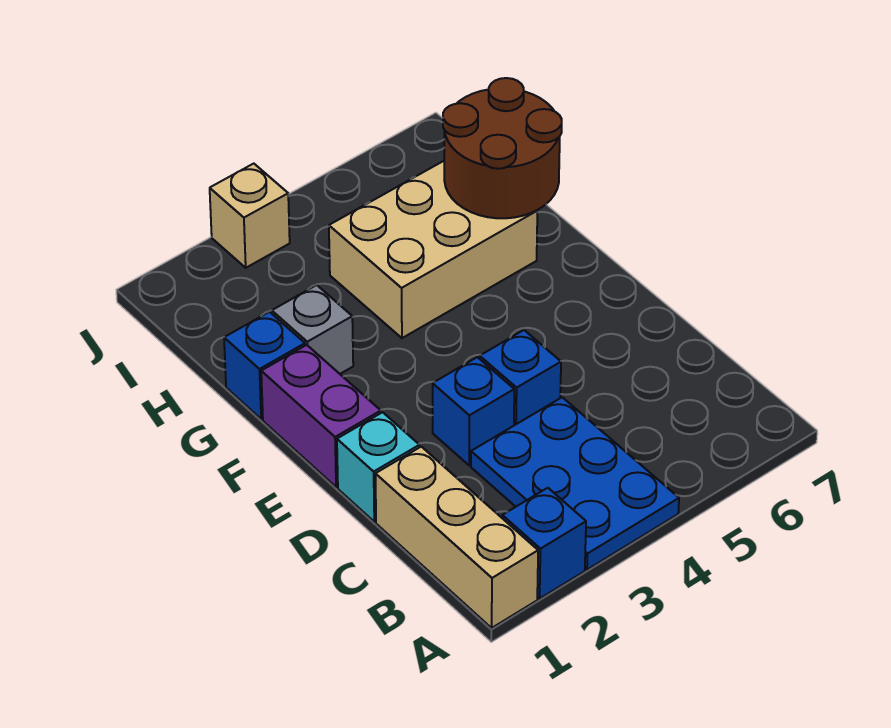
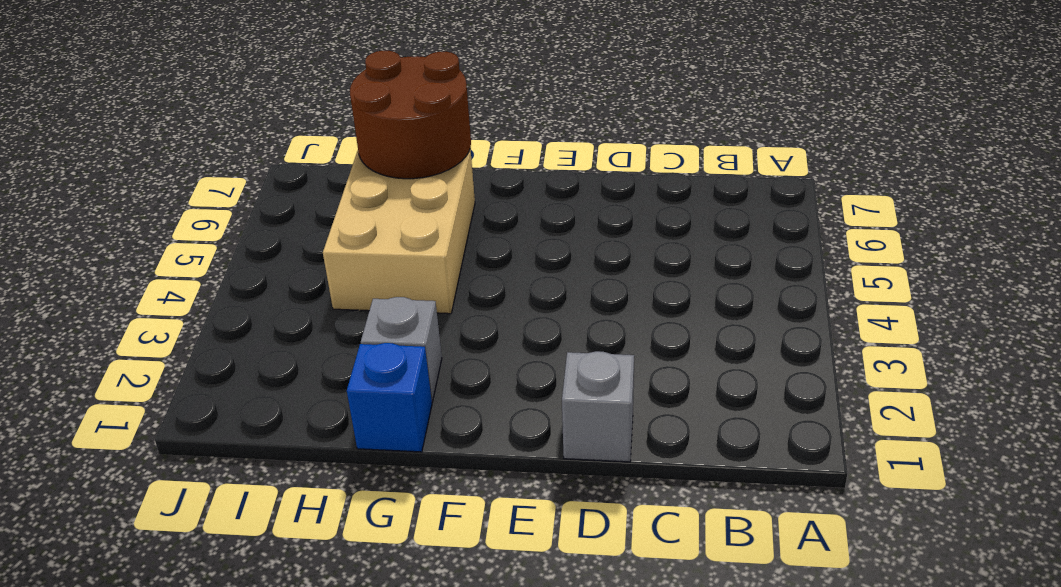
grey brick D1 level 1 -> cyan brick D1 level 1
none -> tan brick A1:C1 level 1
none -> blue brick A2 level 1
none -> blue plate A3:C4 level 1

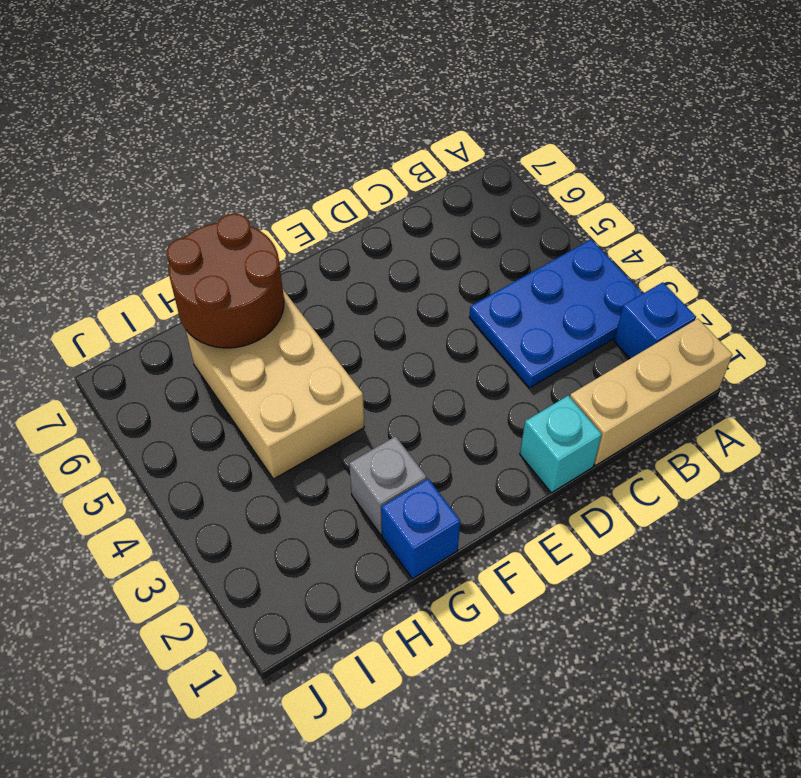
none -> blue brick D3 level 1
none -> blue brick D4 level 1
none -> purple brick E1:F1 level 1

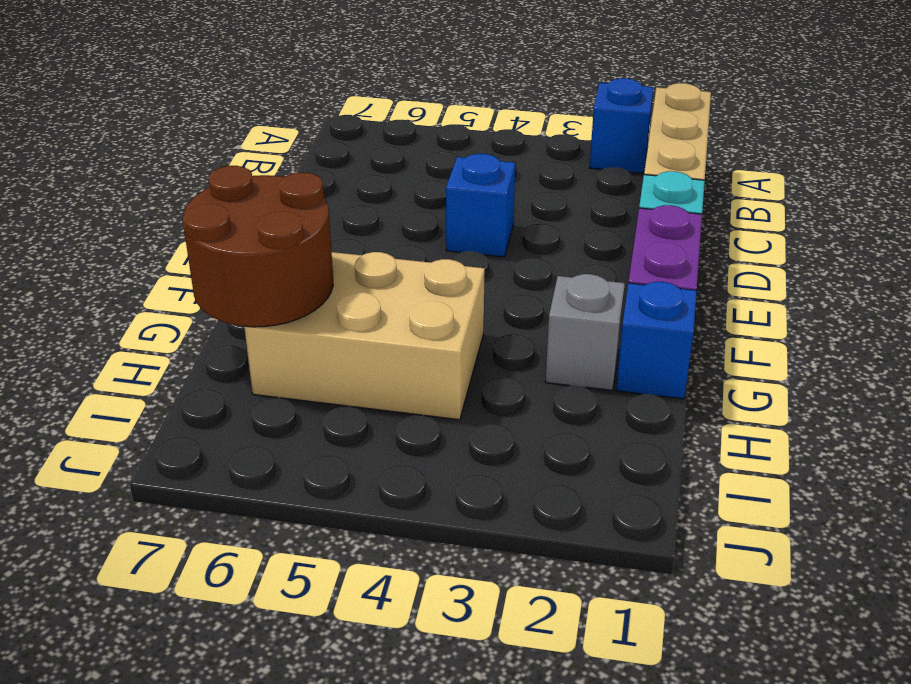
none -> blue plate A3:C4 level 1
none -> blue brick D3 level 1
none -> tan brick J3 level 1

